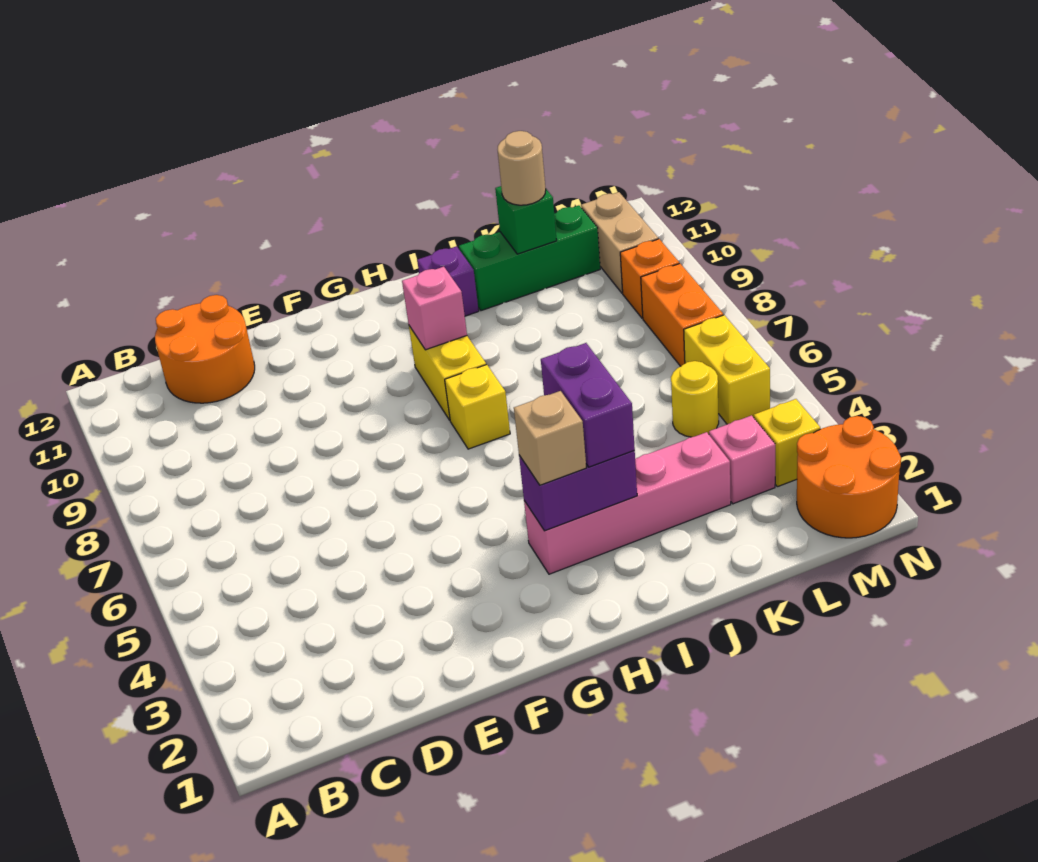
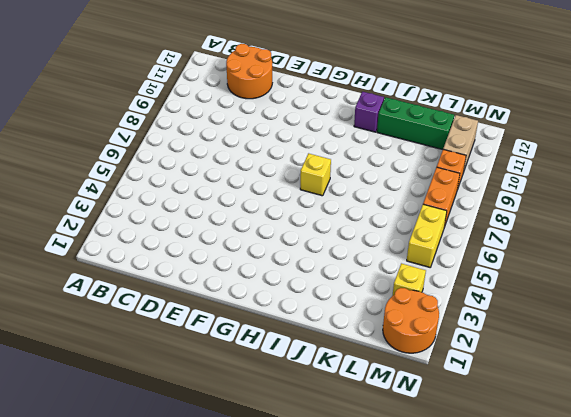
none -> pink brick H3:K3 level 1
none -> yellow brick H8:H9 level 1
none -> pink brick L3 level 1

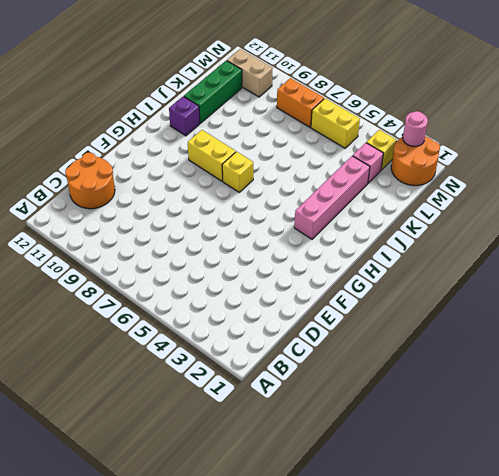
pink round brick N2 level 2 -> none
none -> yellow round brick L5 level 1
none -> orange brick M9 level 1
none -> purple brick H3:I3 level 2

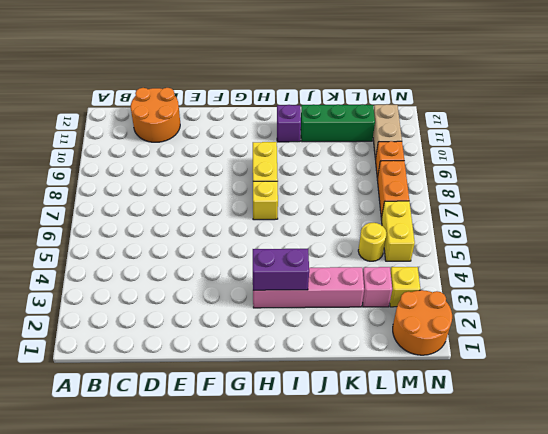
none -> pink brick H9 level 2
none -> green brick K11 level 2
none -> tan brick H3 level 3

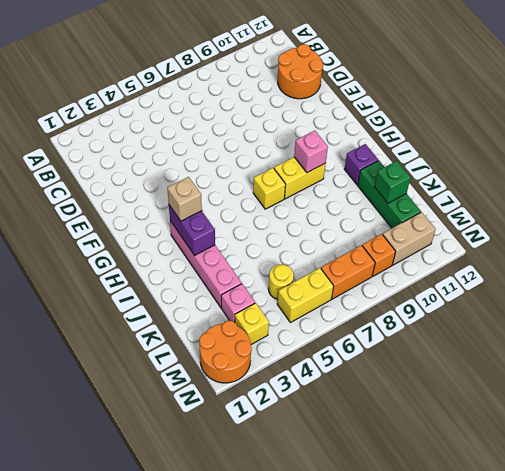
none -> purple brick I3:I4 level 3
none -> tan round brick K11 level 3

